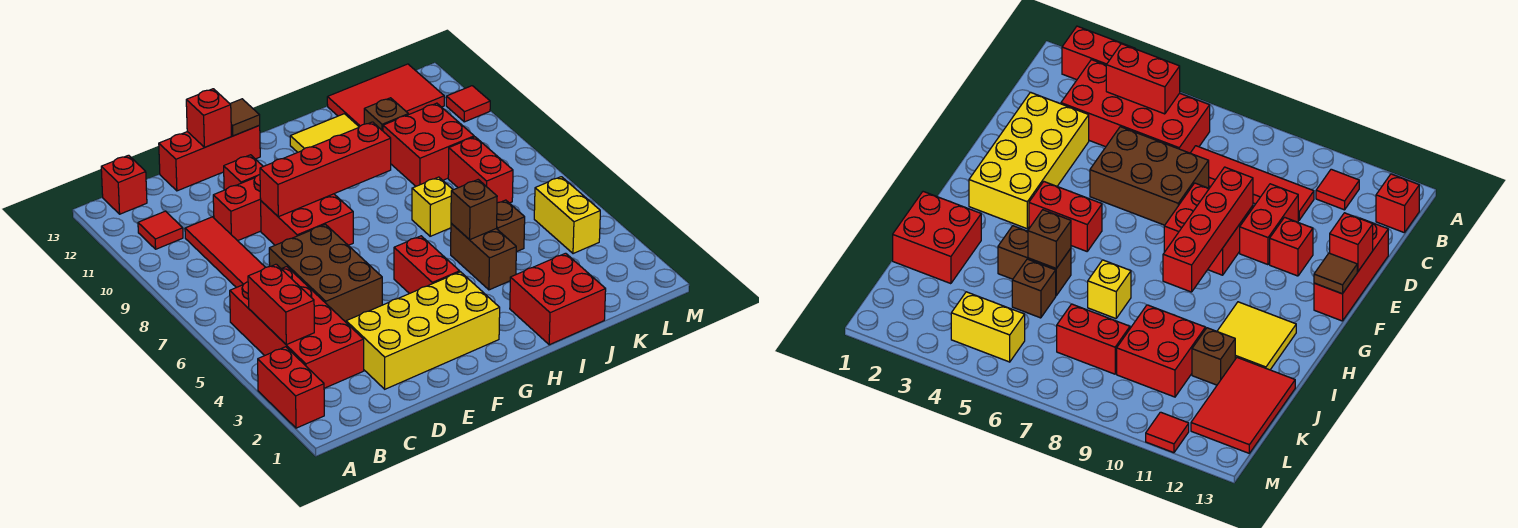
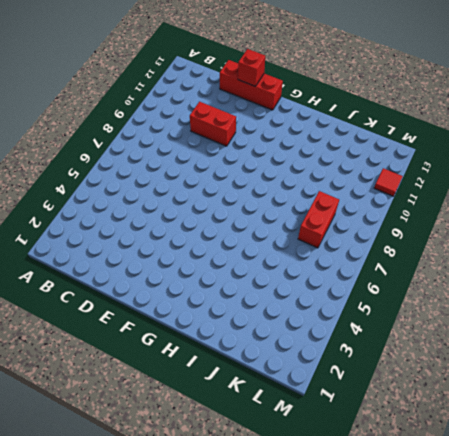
none -> red brick A2:A3 level 1
none -> red brick B3:C6 level 1
none -> red tile B11 level 1

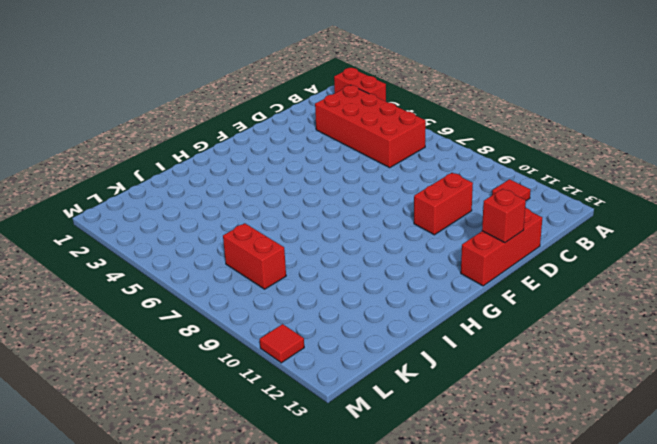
none -> red brick B13 level 1
none -> red tile C7:C10 level 1
none -> yellow brick D2:G3 level 1

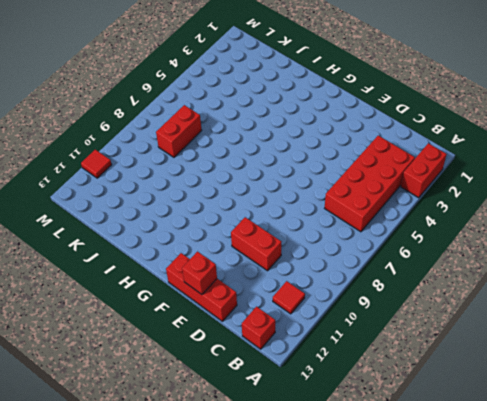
none -> red tile C7:C10 level 1
none -> yellow brick D2:G3 level 1
none -> brown brick D5:E7 level 1

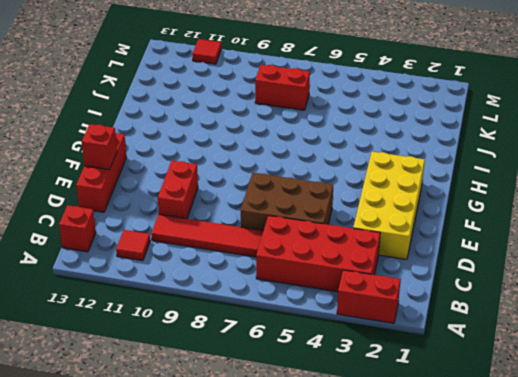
none -> red brick E8:F9 level 1
none -> red brick E11 level 1
none -> red brick G4:G5 level 1

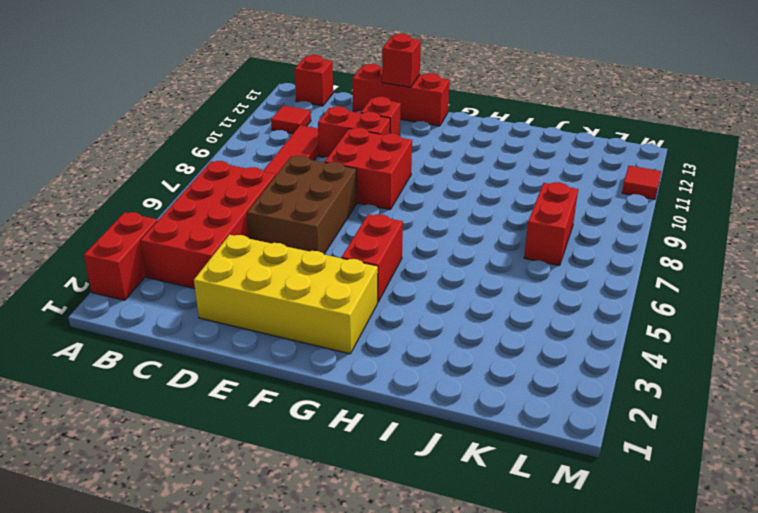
none -> yellow tile H11:I12 level 1
none -> red brick I1:J2 level 1
none -> brown brick I4:I5 level 1

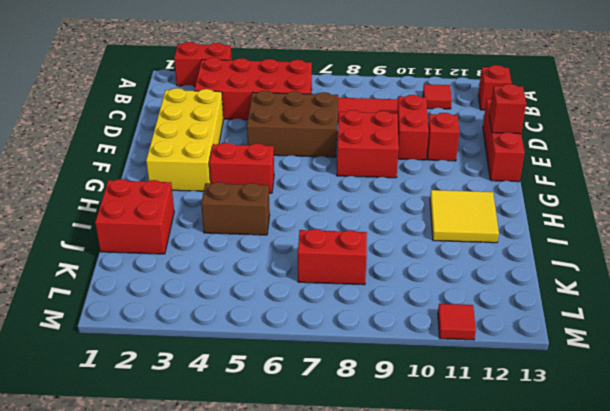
none -> yellow brick I7 level 1
none -> brown brick J5 level 1
none -> red brick J9:K10 level 1

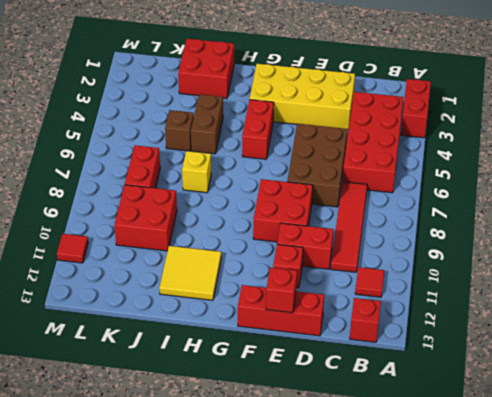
none -> brown brick J11 level 1
none -> red tile J12:L13 level 1
none -> yellow brick L4:L5 level 1

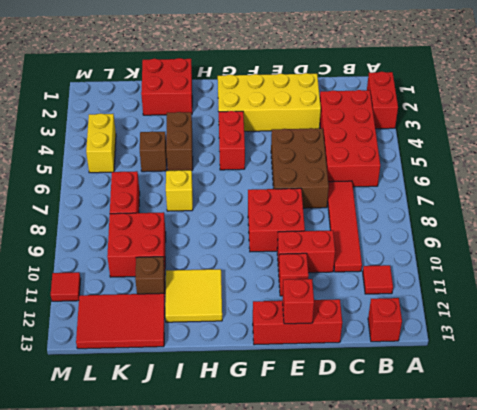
none -> red brick B4:B5 level 2
none -> red brick E9:H9 level 2
none -> brown tile F13 level 2

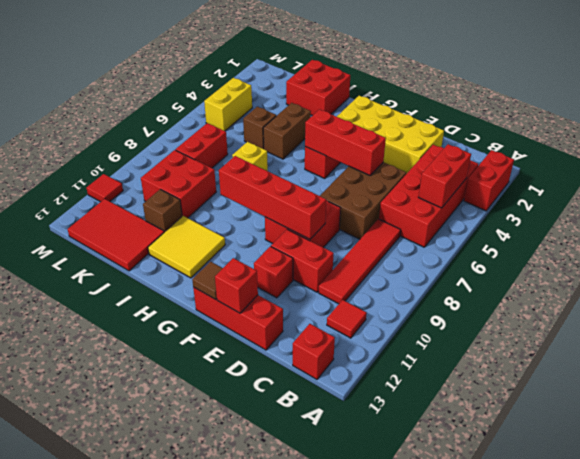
red brick E5:G5 level 2 -> none
none -> brown brick I5 level 2

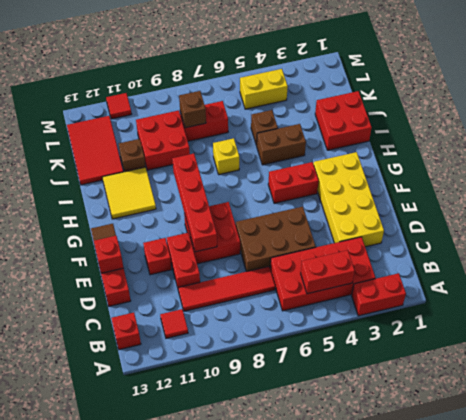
brown brick K8 level 2 -> brown brick I5 level 2

